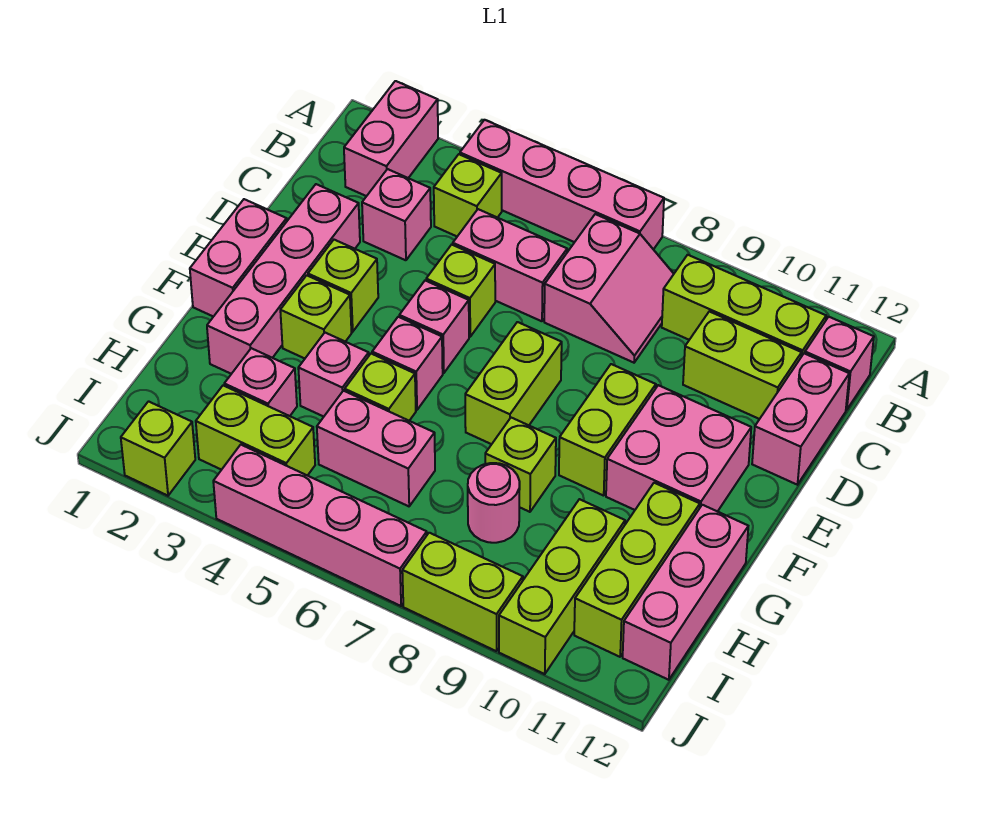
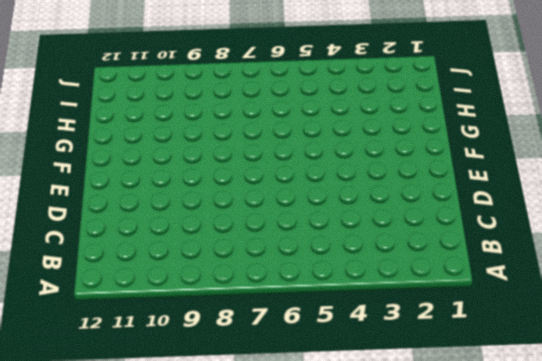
none -> pink brick A2:B2 level 1
none -> pink brick A4:A7 level 1
none -> lime brick B4 level 1
none -> pink slope B7:C8 level 1 top 7

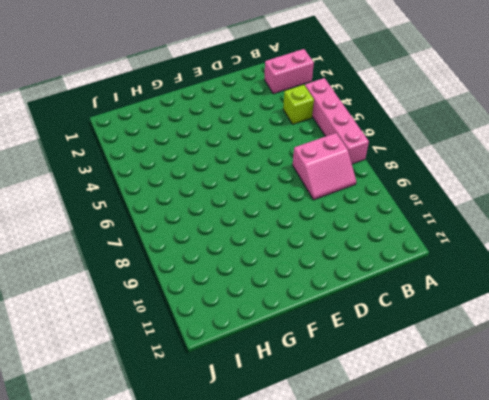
none -> lime brick B9:B11 level 1
none -> pink brick B12 level 1
none -> pink brick C3 level 1
none -> pink brick C5:C6 level 1

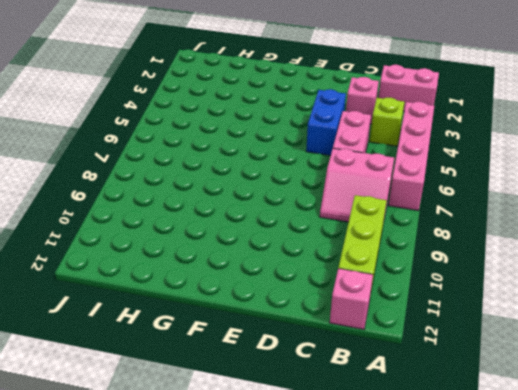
blue brick D4:D5 level 1 -> lime brick D5 level 1
none -> lime brick C10:C11 level 1
none -> pink brick C12:D12 level 1
none -> pink brick D2:G2 level 1
none -> pink brick E1:F1 level 1

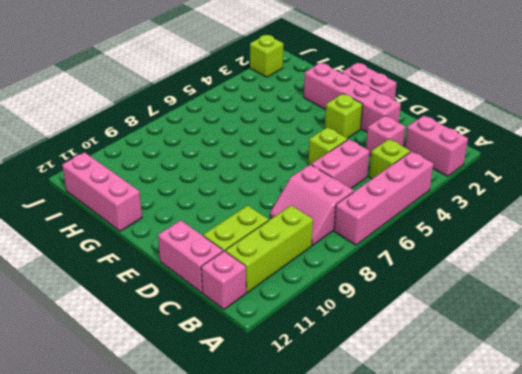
none -> pink brick E5 level 1
none -> lime brick E7:F7 level 1
none -> lime brick E9:F9 level 1
none -> pink brick E10:F11 level 1

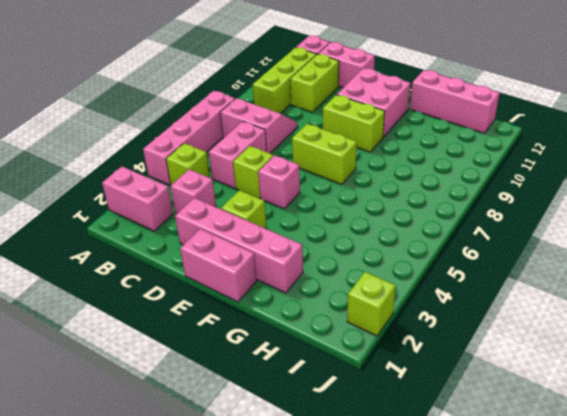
none -> lime brick F3 level 1
none -> pink brick F5 level 1
none -> pink brick G4 level 1
none -> lime brick G5 level 1

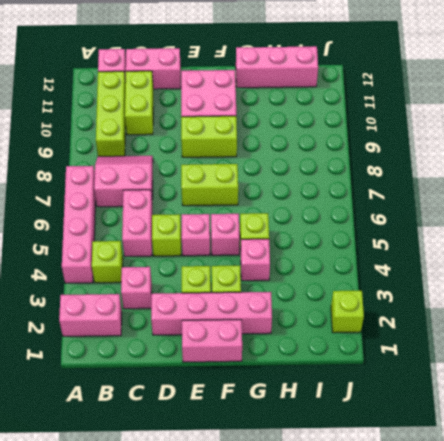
none -> lime brick G8 level 1
none -> lime brick G11:I11 level 1
none -> pink brick H3 level 1
none -> pink brick H5:H6 level 1

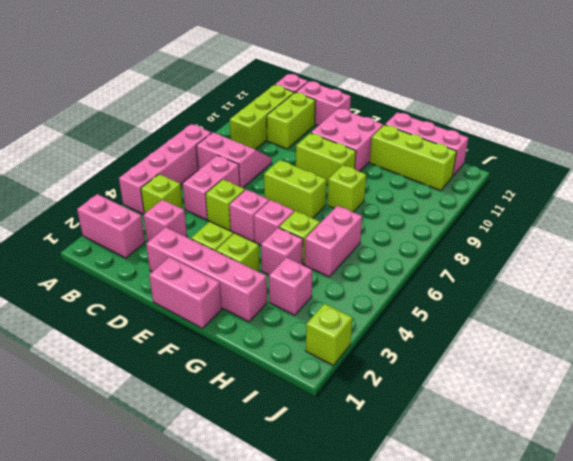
none -> pink round brick H8 level 1
none -> lime brick H10:J10 level 1
none -> lime brick I3:I4 level 1
none -> pink brick J4:J7 level 1

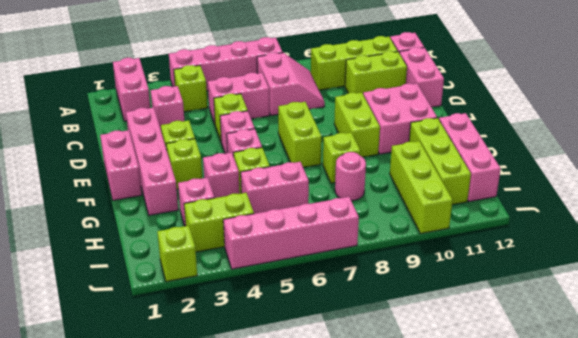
none -> lime brick J8:J9 level 1

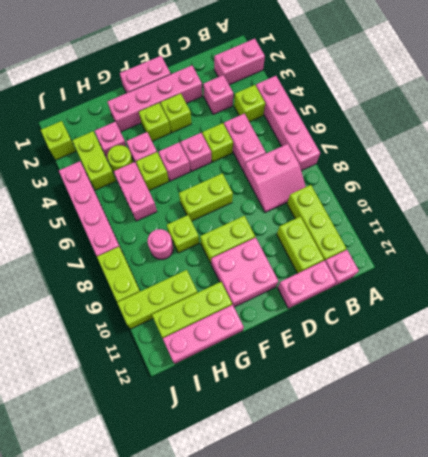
lime round brick H4 level 1 -> none

